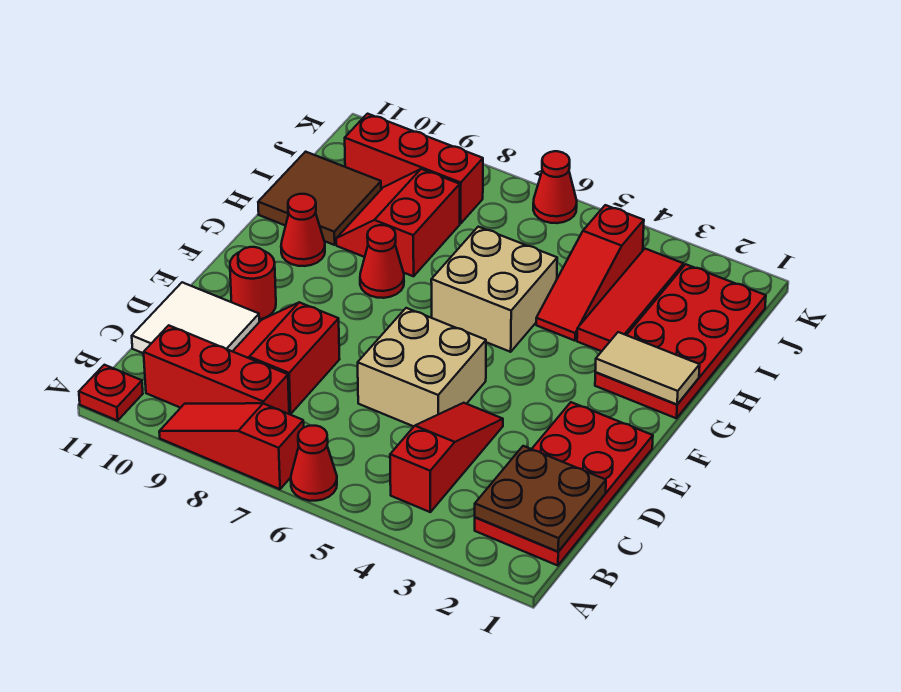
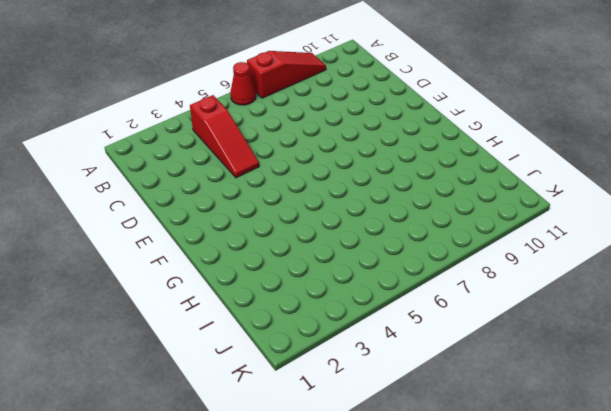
none -> red plate A11 level 1
none -> red plate B1:E2 level 1
none -> red brick B8:B10 level 1

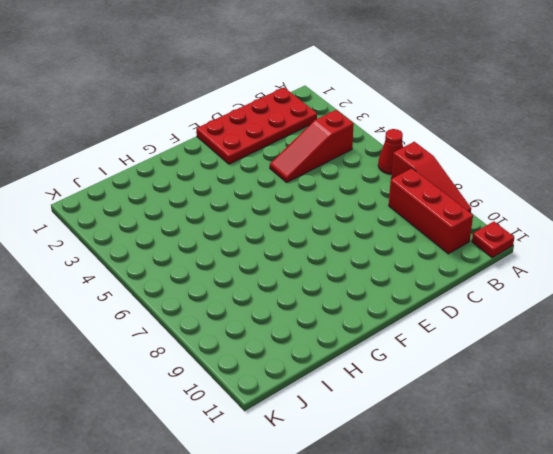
none -> red slope C8:D9 level 1 top 8
none -> white tile C10:D11 level 1
none -> tan brick D5:E6 level 1

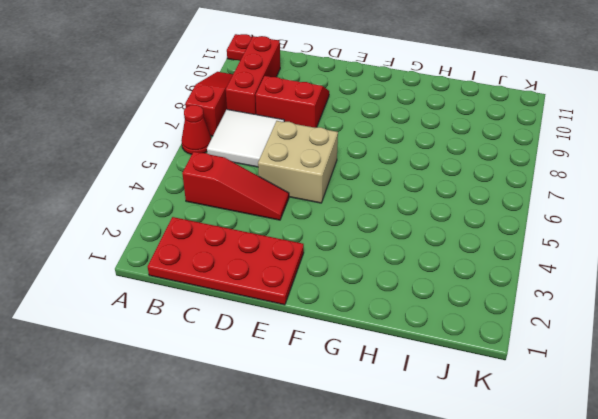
white tile B6:C7 level 1 -> white tile C10:D11 level 1
none -> red round brick E10 level 1
none -> red plate G1:J2 level 1
none -> tan brick G5:H6 level 1

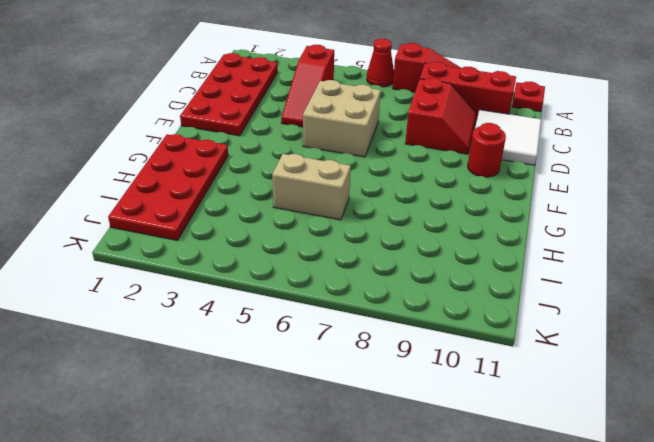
tan brick H5:H6 level 1 -> tan brick G5:H6 level 1
none -> red cone G8 level 1
none -> red cone G10 level 1
none -> red tile H3:J3 level 1

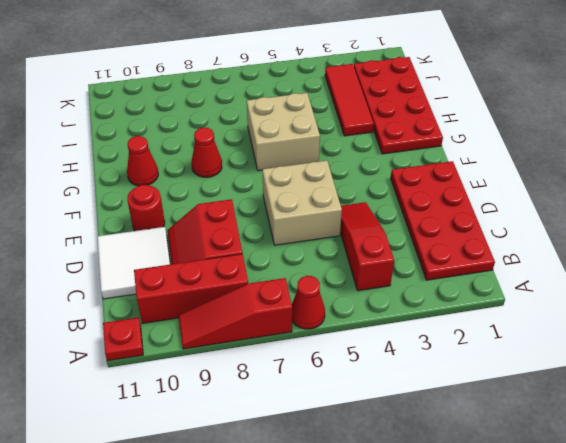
none -> red slope H4:J4 level 1 top J
none -> red slope H8:I9 level 1 top 8
none -> brown tile H10:I11 level 1

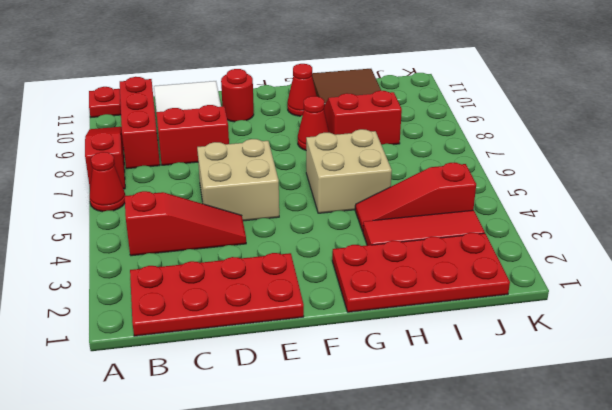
none -> red brick J8:J10 level 1
none -> red cone K6 level 1
none -> brown plate B1:C2 level 2

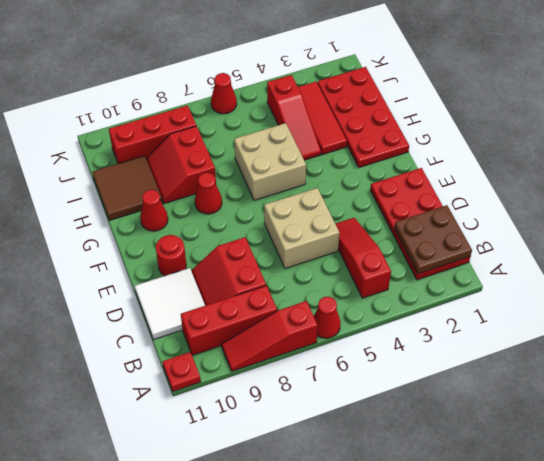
none -> tan tile G1:G2 level 2

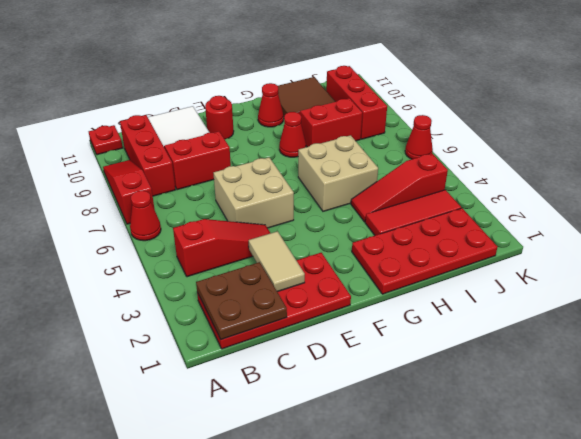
tan tile D2:D3 level 2 -> tan tile G1:G2 level 2

